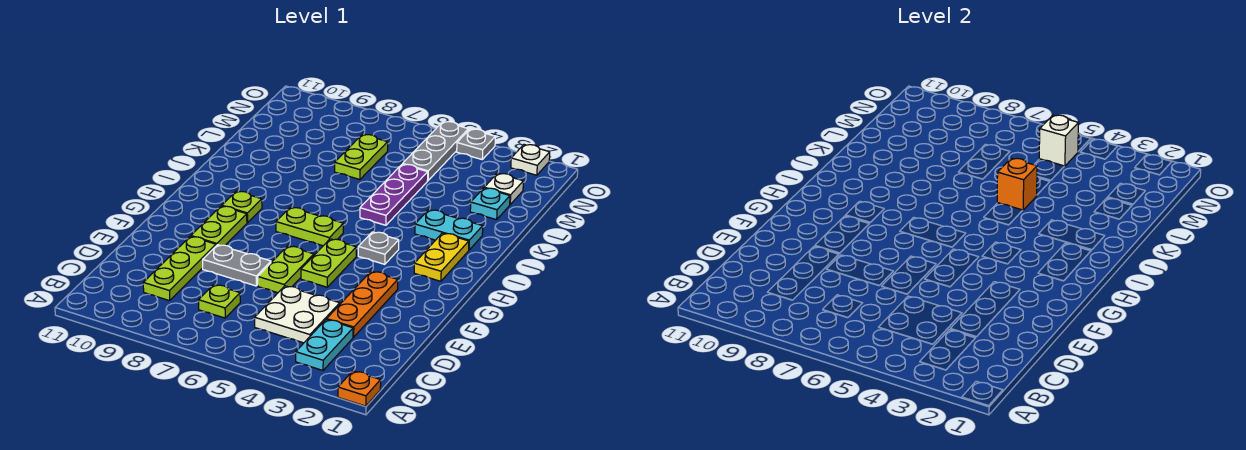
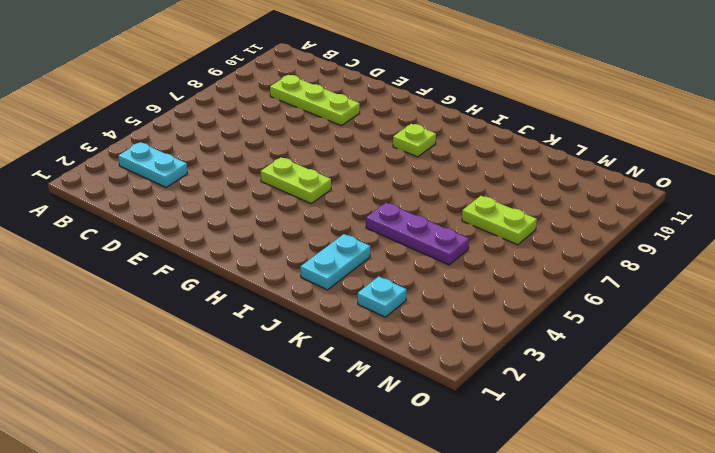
none -> orange plate A1 level 1
none -> white plate C4:D5 level 1
none -> lime plate C7 level 1

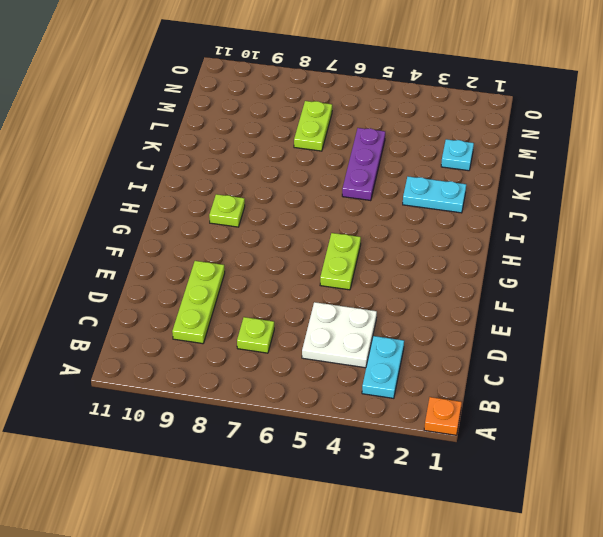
none -> orange plate D3:F3 level 1
none -> lime plate E6:F6 level 1
none -> grey plate E7:E8 level 1

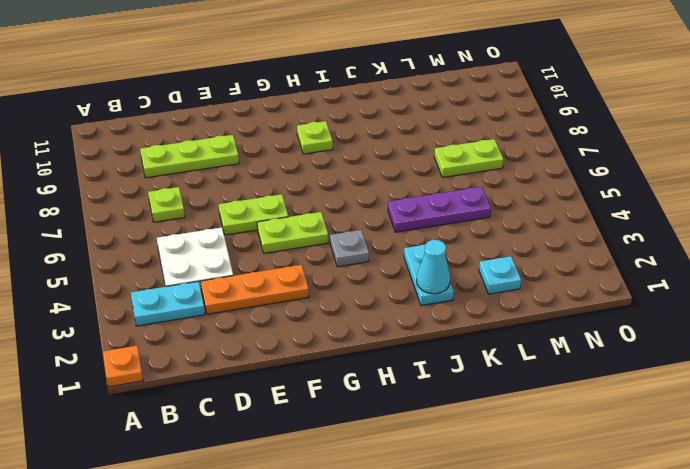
cyan cone J2 level 2 -> none
none -> grey plate E7:E8 level 1
none -> lime plate F9:G9 level 1
none -> yellow plate H2:I2 level 1

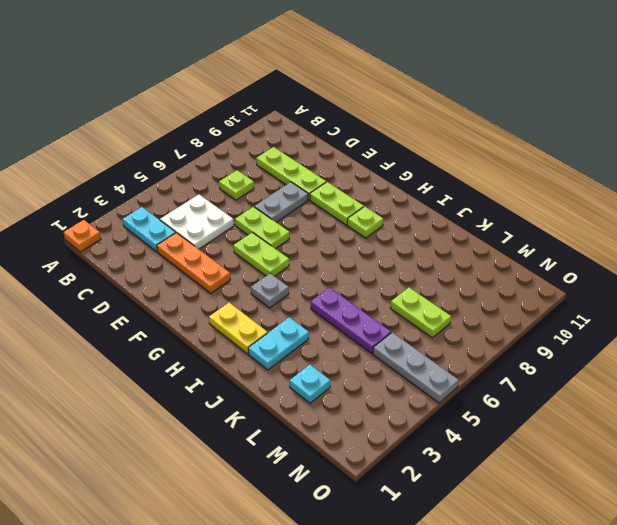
none -> lime plate H6:H7 level 1
none -> white plate M2 level 1
none -> white plate O2 level 1

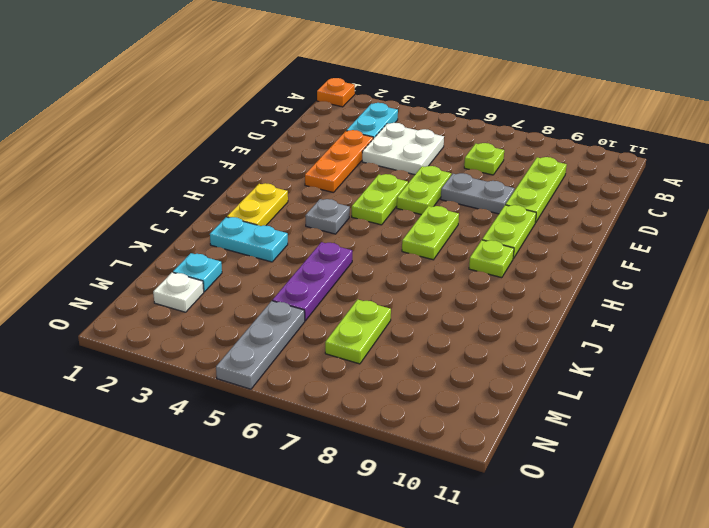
lime plate G7:H7 level 1 -> lime plate H6:H7 level 1
none -> white plate O2 level 1
none -> grey plate O4 level 1
none -> orange brick K5 level 2

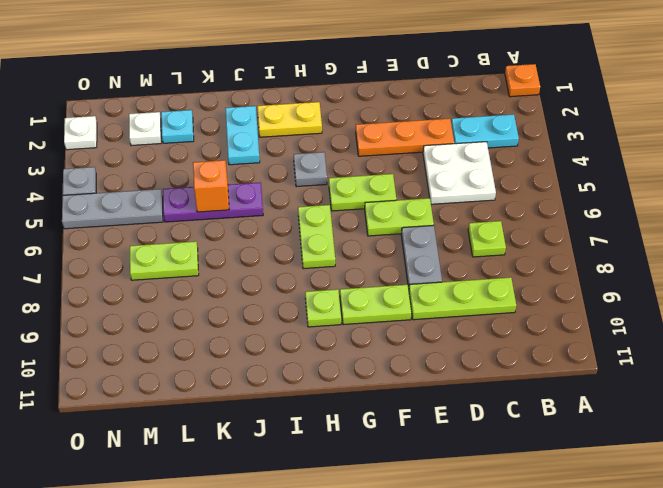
none -> white brick N5 level 2

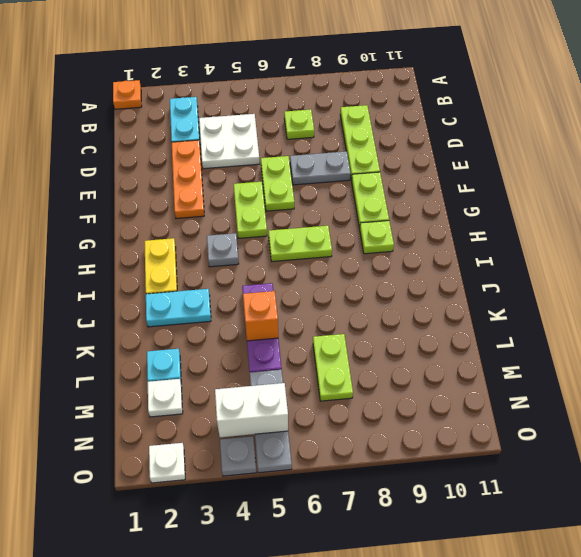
white brick N4:N5 level 2 -> white brick N5 level 2

